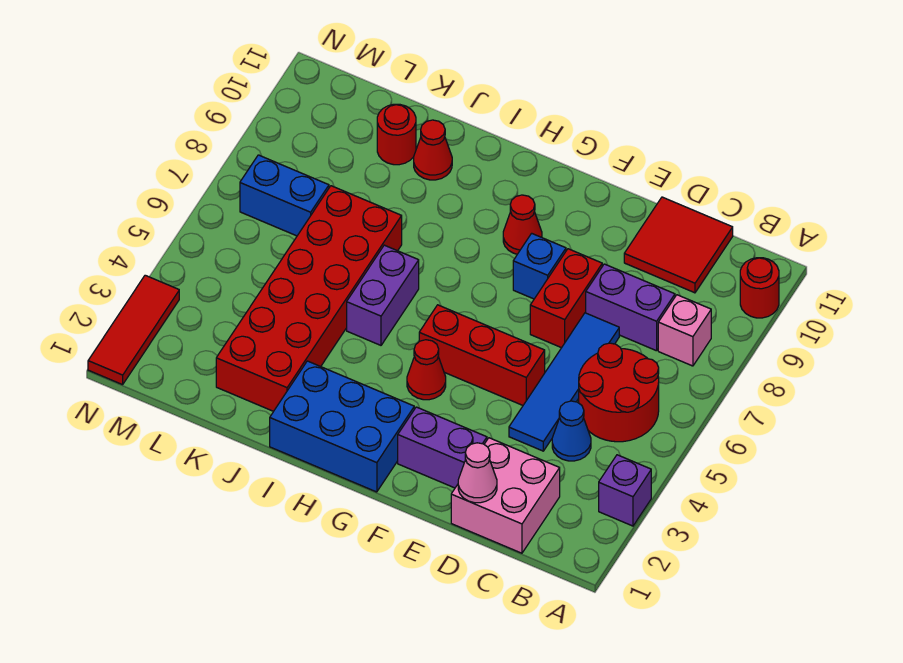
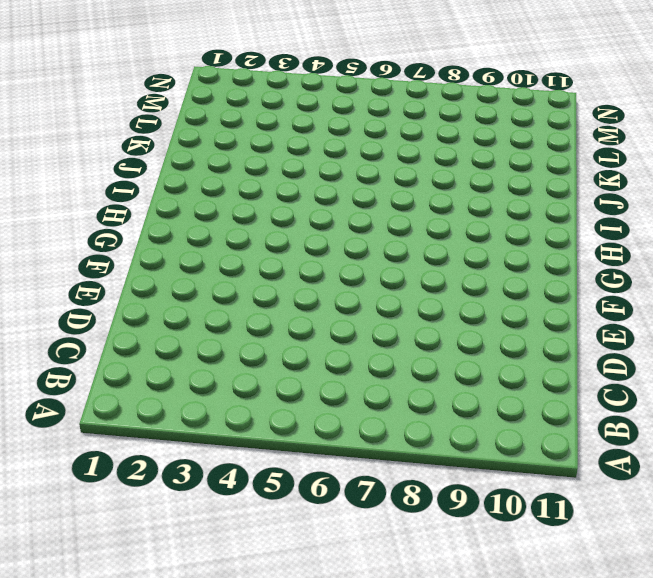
none -> purple brick A3 level 1
none -> red round brick A10 level 1
none -> red round brick B5:C6 level 1

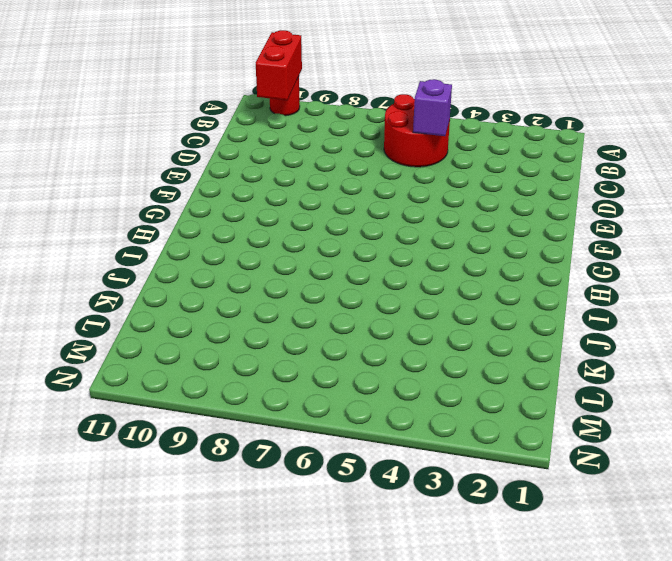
red brick A10:B10 level 2 -> red brick E7:E8 level 1
purple brick C5 level 2 -> purple brick A3 level 1
none -> pink brick B8 level 1
none -> pink brick C1:D2 level 1
none -> blue cone C4 level 1

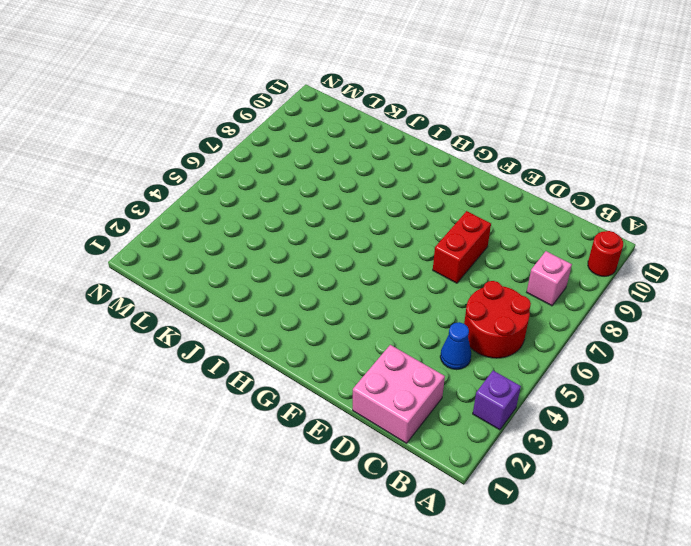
none -> purple brick C8:D8 level 1
none -> red tile C10:D11 level 1
none -> blue tile D4:D7 level 1

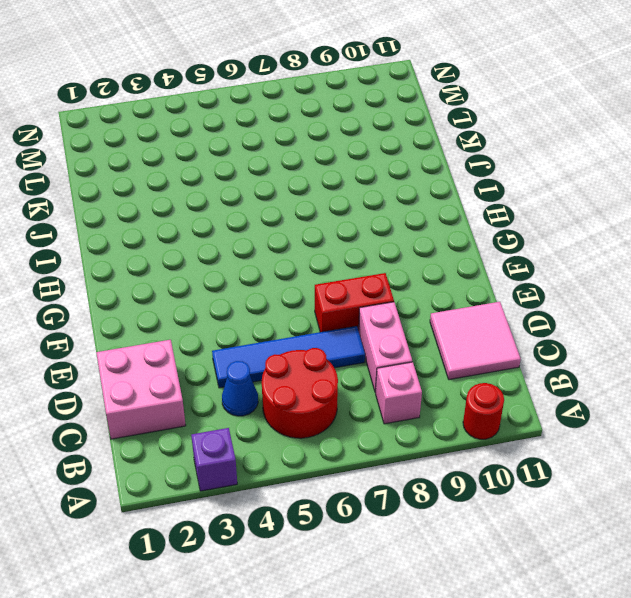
pink brick C8:D8 level 1 -> purple brick C8:D8 level 1
pink tile C10:D11 level 1 -> red tile C10:D11 level 1
none -> purple brick E2:F2 level 1
none -> red brick E5:G5 level 1
none -> blue brick F8 level 1

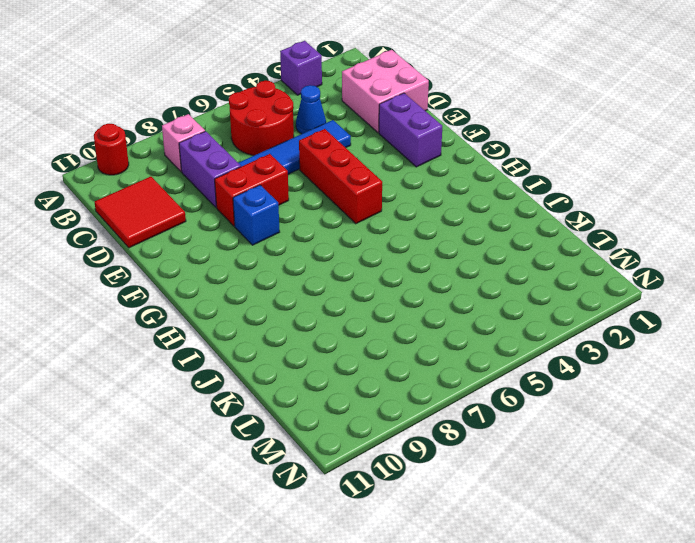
none -> blue brick G1:I2 level 1
none -> red cone G4 level 1
none -> red cone G9 level 1

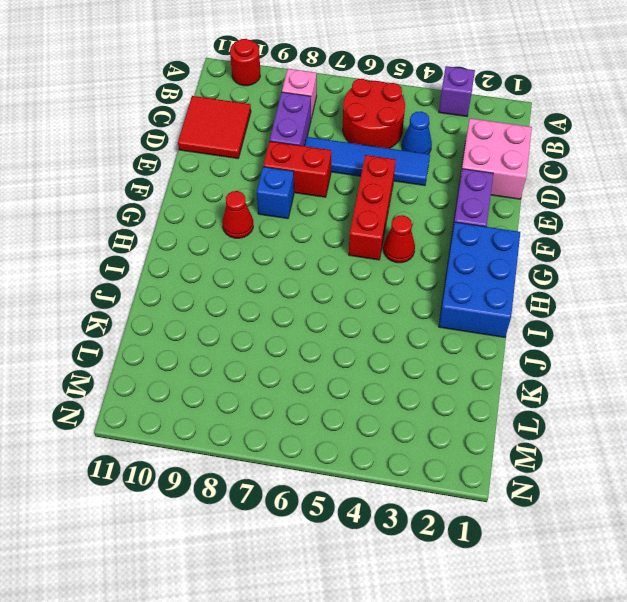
none -> purple brick I5:I6 level 1
none -> red brick J2:K7 level 1
none -> red cone J10 level 1

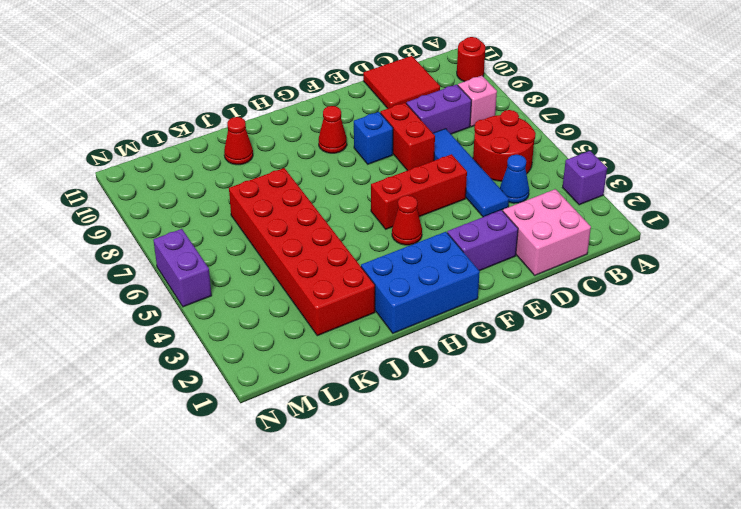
purple brick N5:N6 level 1 -> purple brick I5:I6 level 1
none -> red round brick K10 level 1
none -> blue brick L7:M7 level 1
none -> red tile N1:N3 level 1

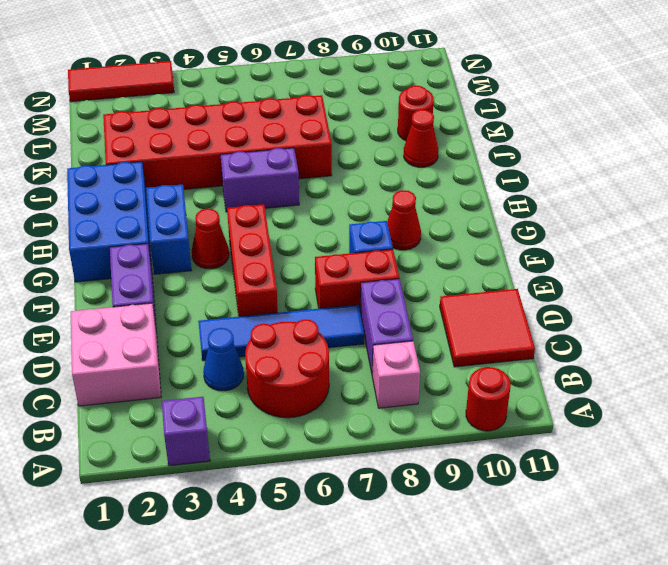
blue brick G3:H3 level 1 -> blue brick L7:M7 level 1
none -> pink cone D1 level 2

